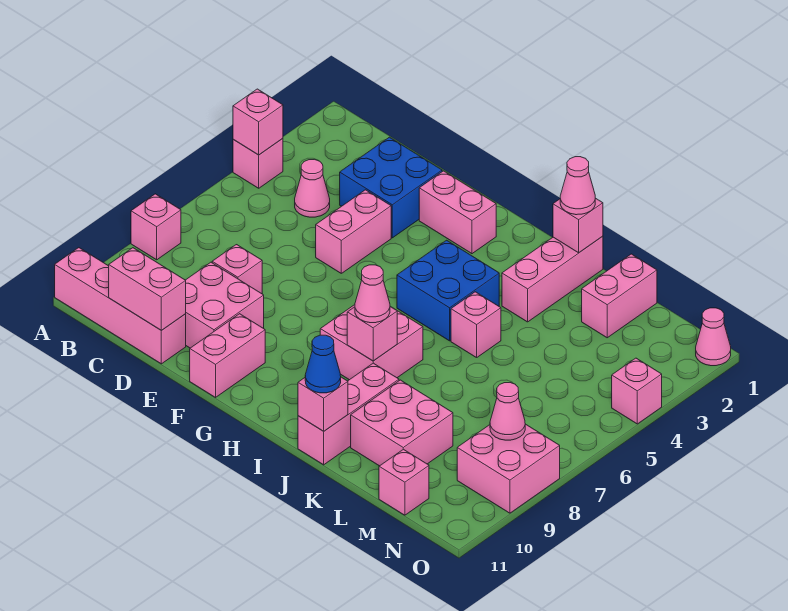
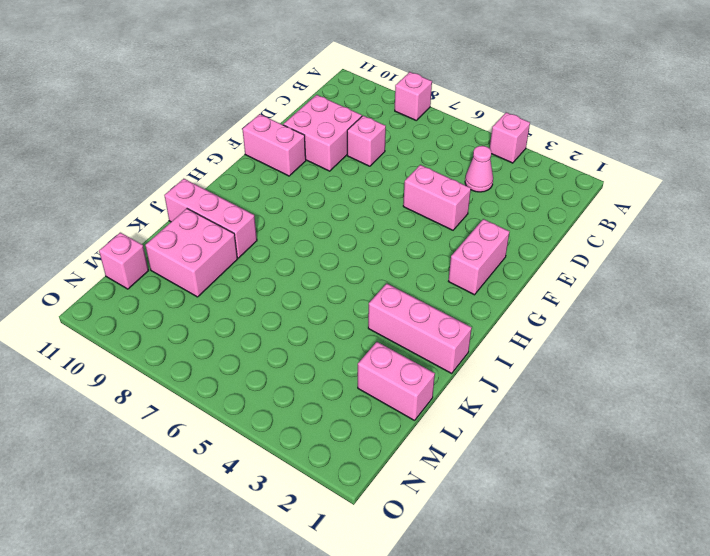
none -> pink brick A11:D11 level 1
none -> blue brick D2:E3 level 1
none -> blue brick H4:I5 level 1
none -> pink brick H7:I8 level 1

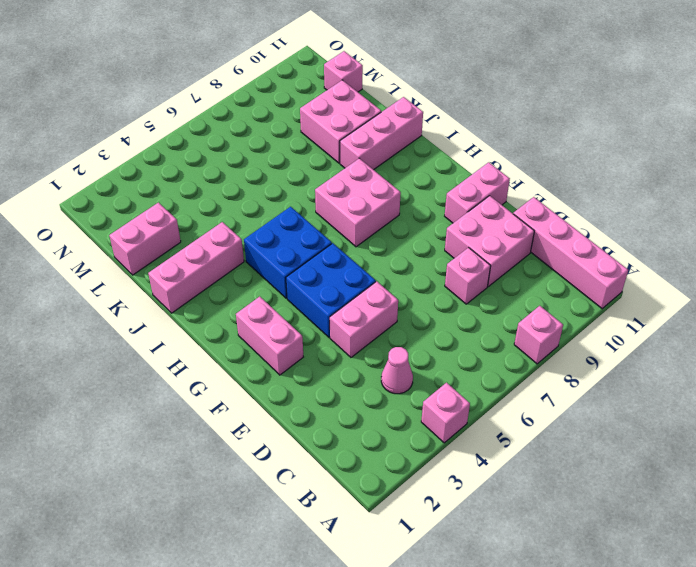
blue brick F4:G5 level 1 -> blue brick D2:E3 level 1
none -> pink brick J5 level 1
none -> pink brick N8:O9 level 1
none -> pink cone O1 level 1
none -> pink brick O4 level 1

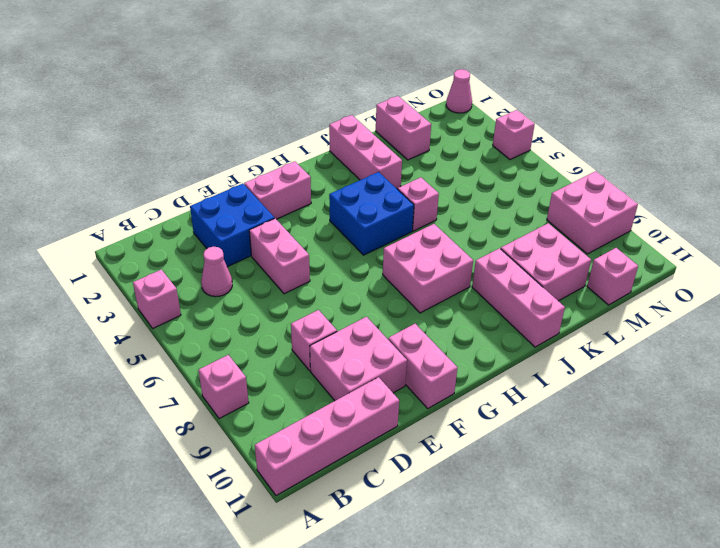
none -> pink brick A4 level 2
none -> pink brick C11:D11 level 2
none -> pink brick I8 level 2
none -> pink brick J1 level 2

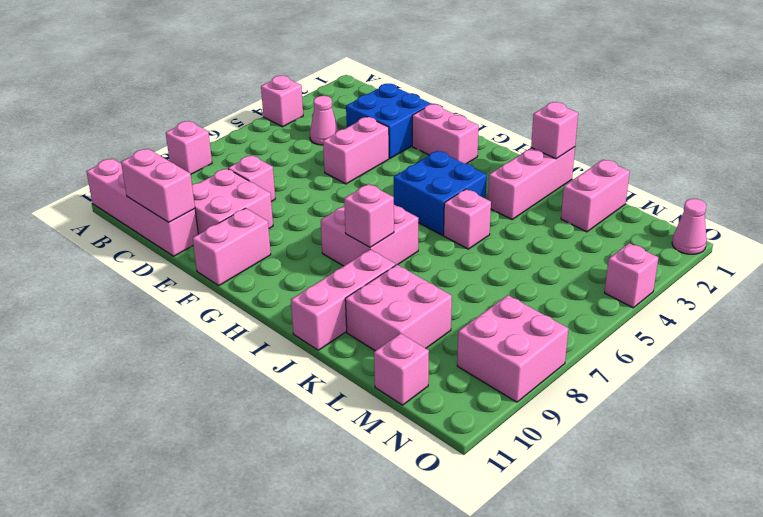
none -> pink brick A4 level 2
none -> pink brick J11 level 2
none -> pink cone N8 level 2
none -> pink cone I8 level 3

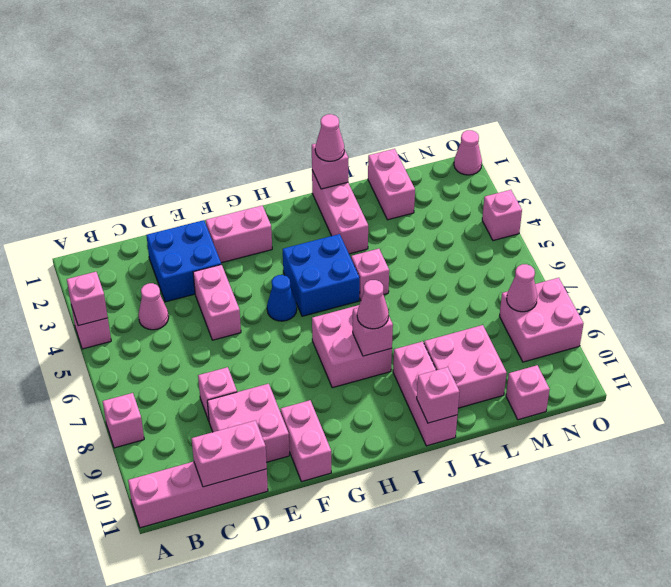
blue cone G5 level 1 -> blue cone J11 level 3

